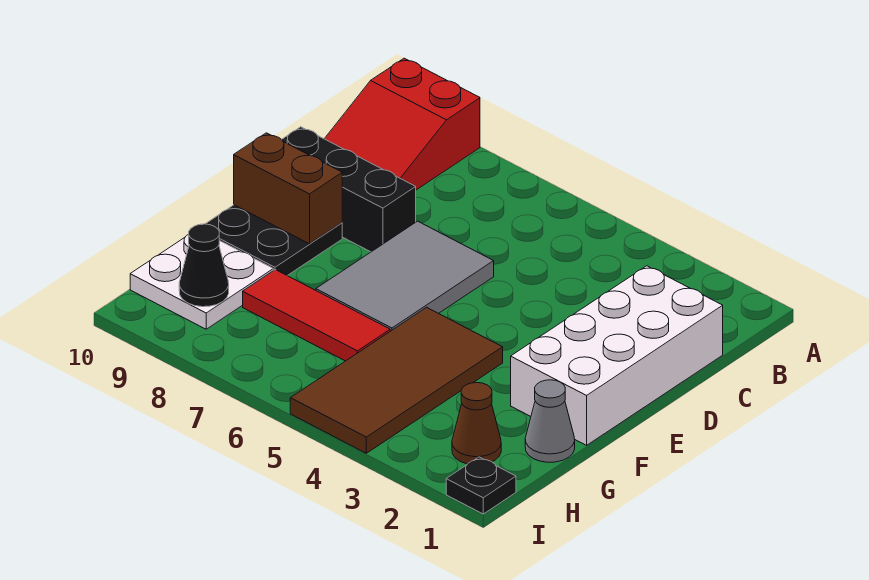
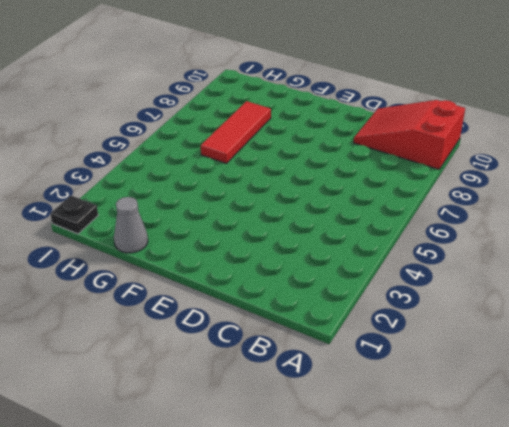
none -> white brick C1:F2 level 1
none -> grey tile D6:F7 level 1
none -> black brick D8:D10 level 1

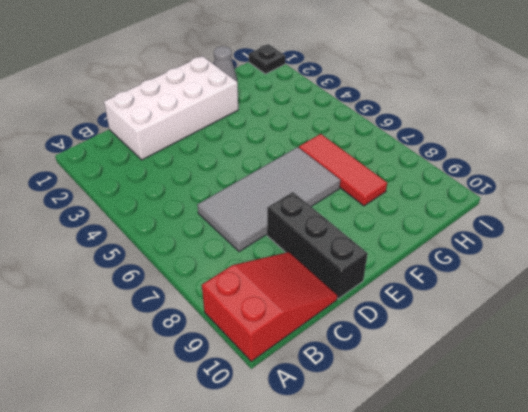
grey tile C6:F7 level 1 -> grey tile D6:F7 level 1
none -> black plate E9:F10 level 1
none -> brown tile F4:I5 level 1
none -> white plate G9:H10 level 1

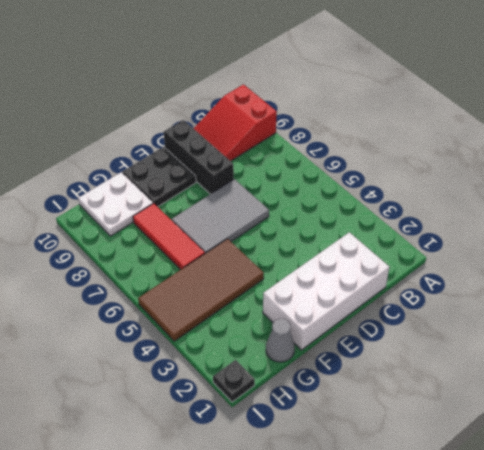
none -> brown cone H2 level 1
none -> brown brick E9:E10 level 2
none -> black cone H9 level 2

